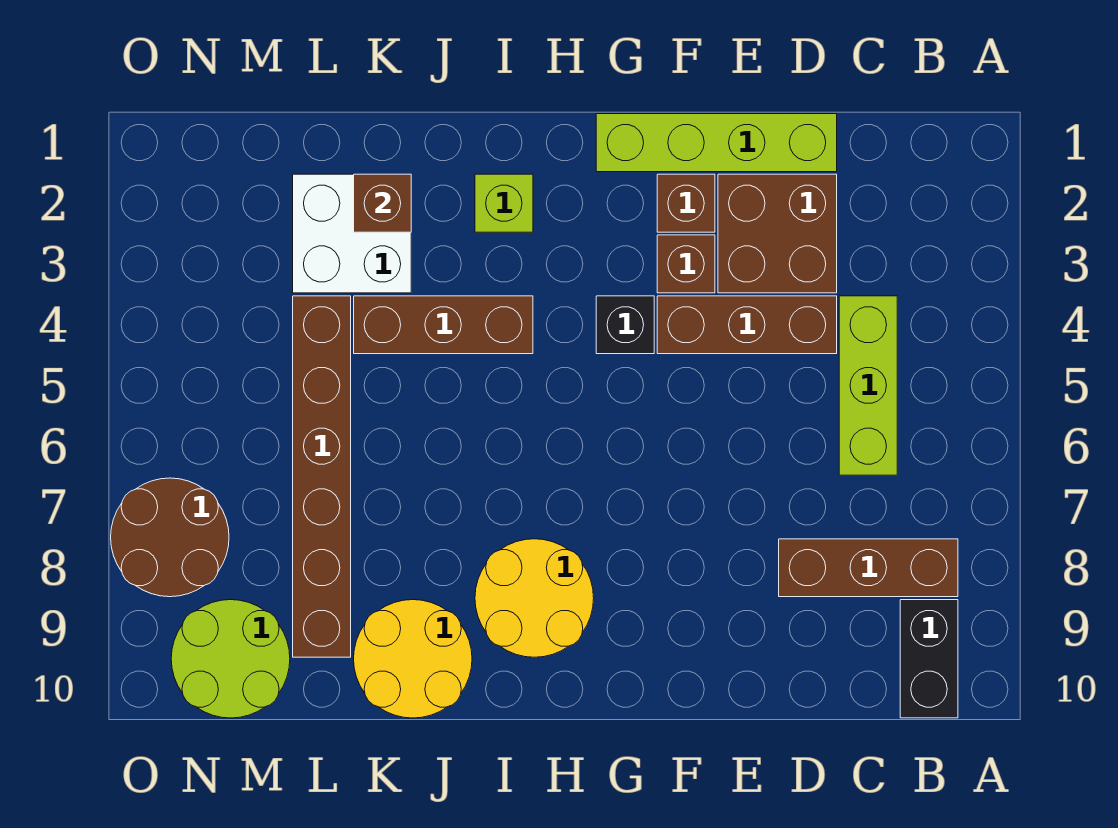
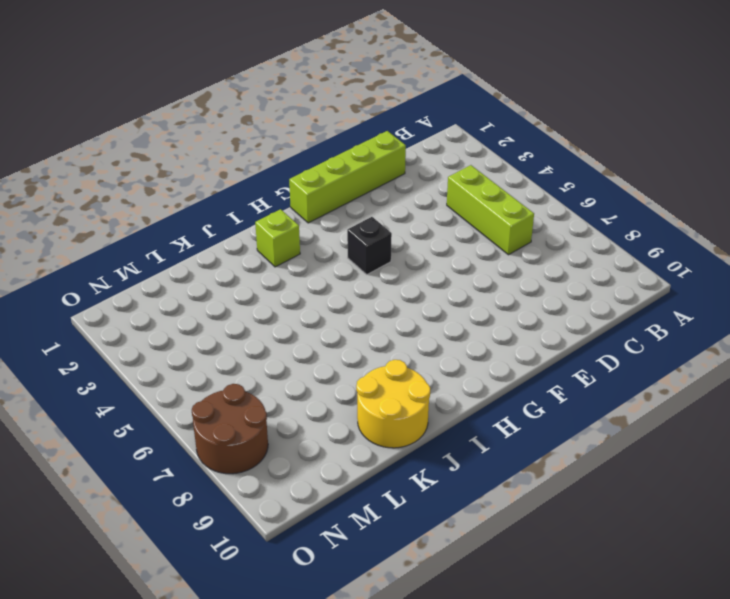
none -> brown brick B8:D8 level 1
none -> black brick B9:B10 level 1
none -> brown brick D2:E3 level 1

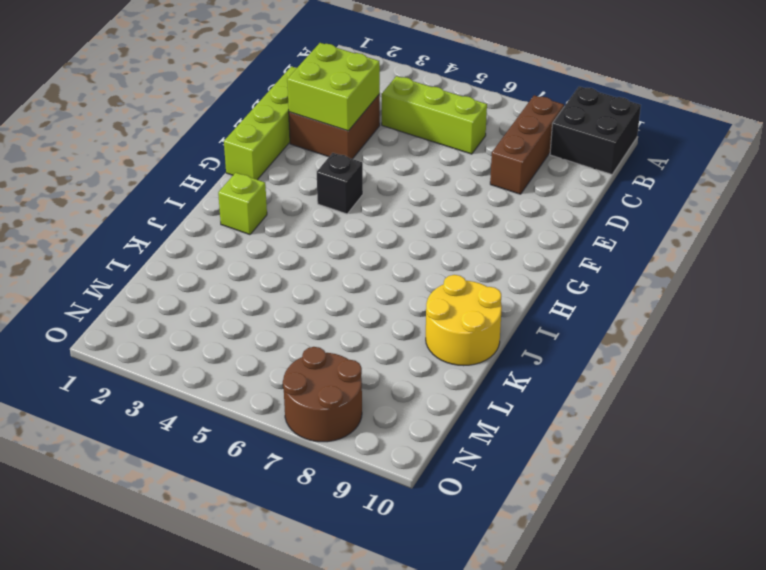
black brick A9:B10 level 1 -> black brick B9:B10 level 1
lime brick D2:E3 level 2 -> none
none -> brown brick D4:F4 level 1
none -> brown brick F2 level 1
none -> brown brick F3 level 1

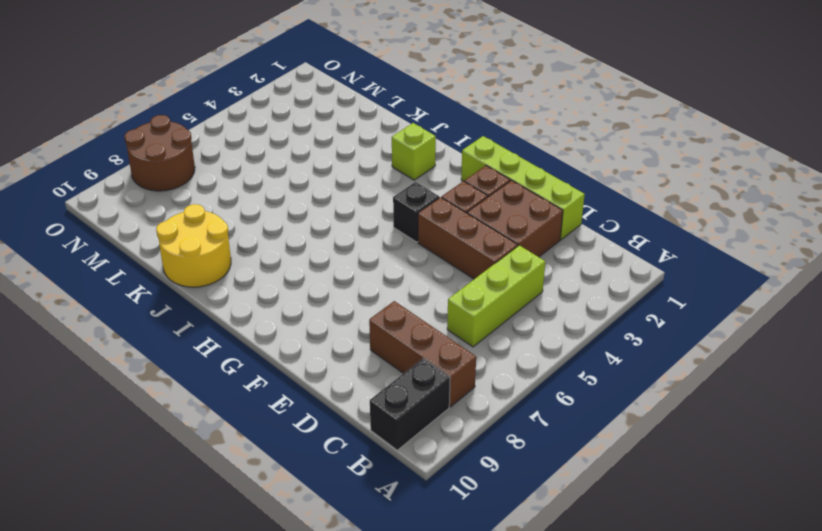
none -> yellow round brick H8:I9 level 1
none -> brown brick I4:K4 level 1
none -> white brick K2:L3 level 1

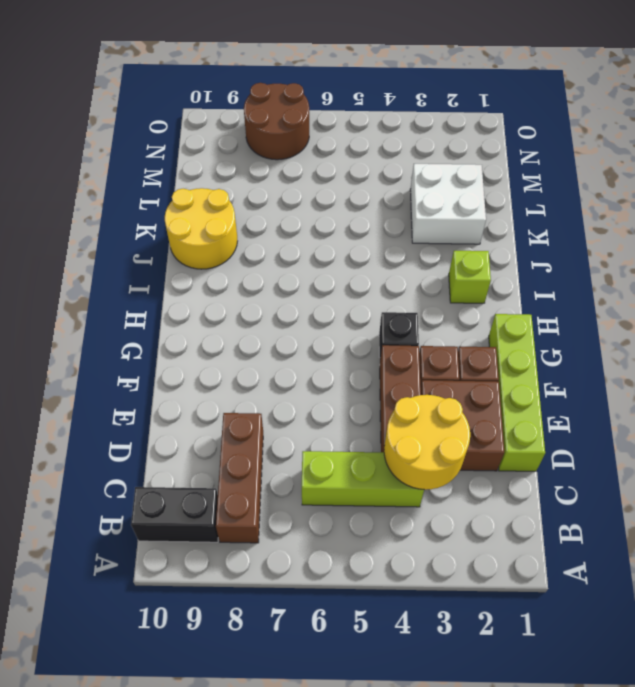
yellow round brick C3:D4 level 2 -> yellow round brick H8:I9 level 1
none -> brown brick I4:K4 level 1
none -> brown brick L4:L9 level 1
none -> lime round brick M9:N10 level 1

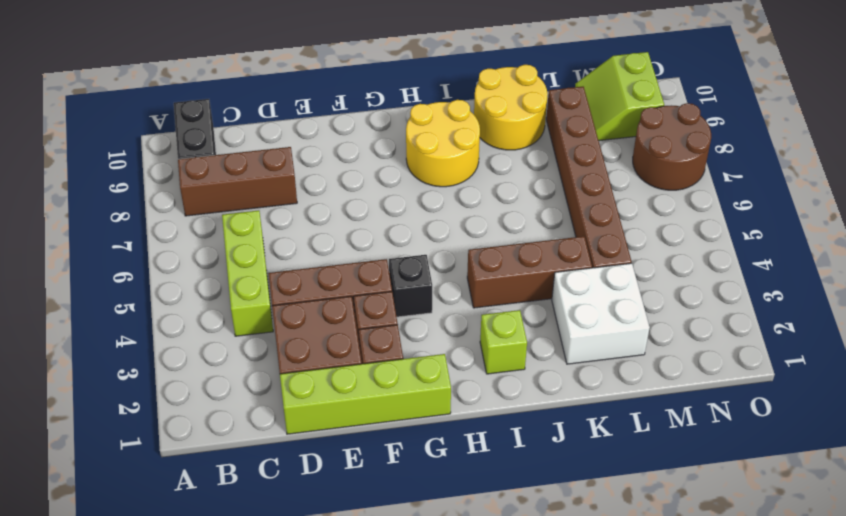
lime slope M9:N10 level 1 top N -> lime round brick M9:N10 level 1
none -> brown brick K2 level 2

